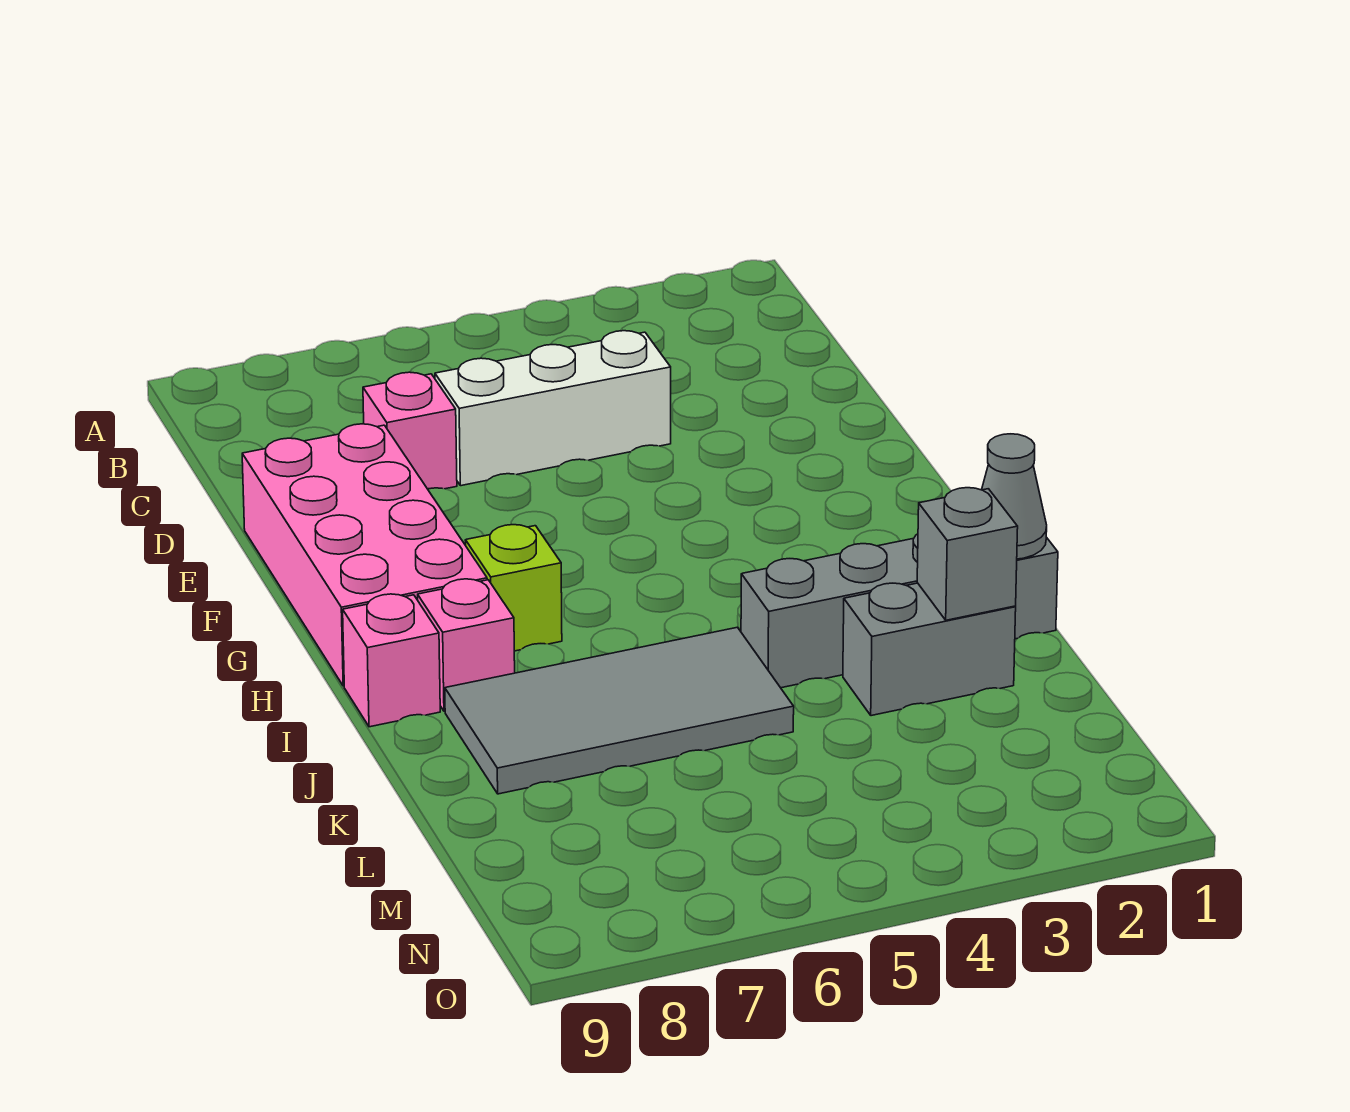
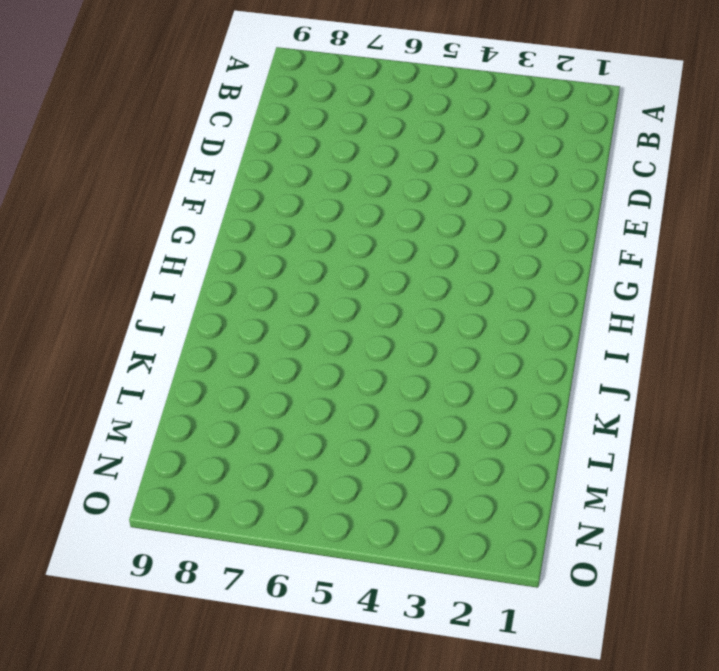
none -> white brick D4:D6 level 1
none -> pink brick D7 level 1

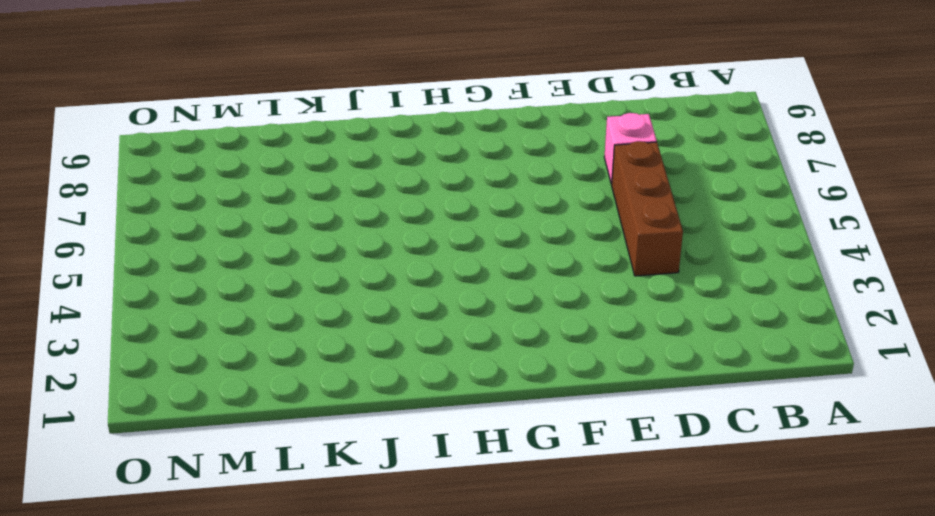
brown brick D4:D6 level 1 -> white brick D4:D6 level 1
none -> pink brick E8:H9 level 1
none -> lime brick H7 level 1

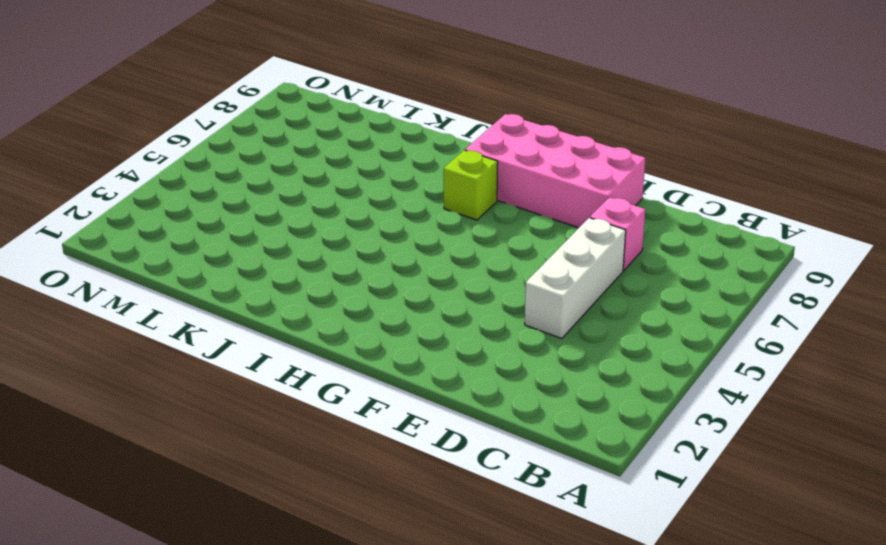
none -> pink brick I8 level 1
none -> pink brick I9 level 1

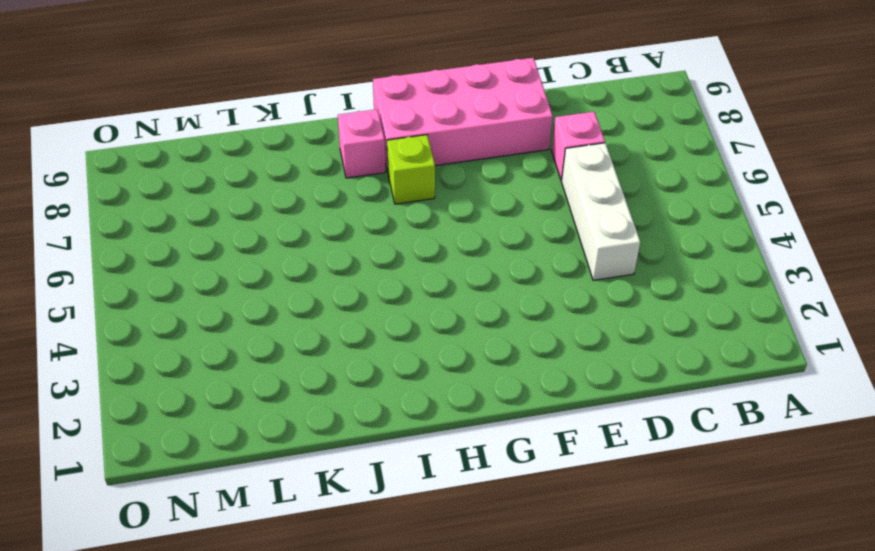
none -> pink brick I9 level 1
none -> grey brick J1:J4 level 1

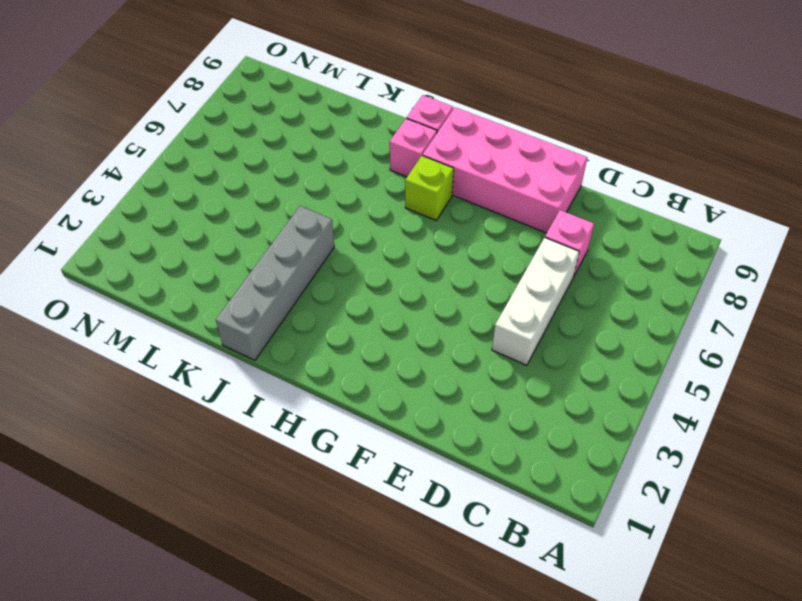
none -> grey tile J5:K8 level 1
none -> grey brick K2:K3 level 1

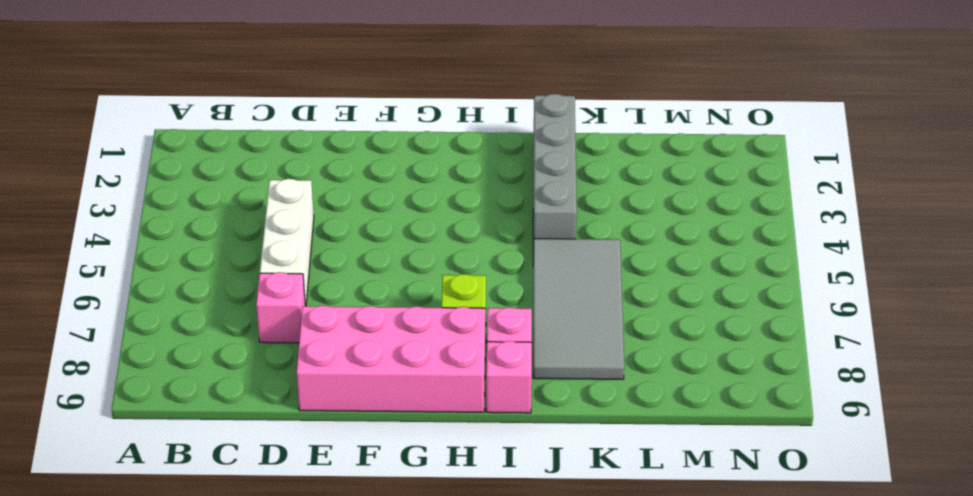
none -> grey brick K2:K3 level 1
none -> grey cone J1 level 2

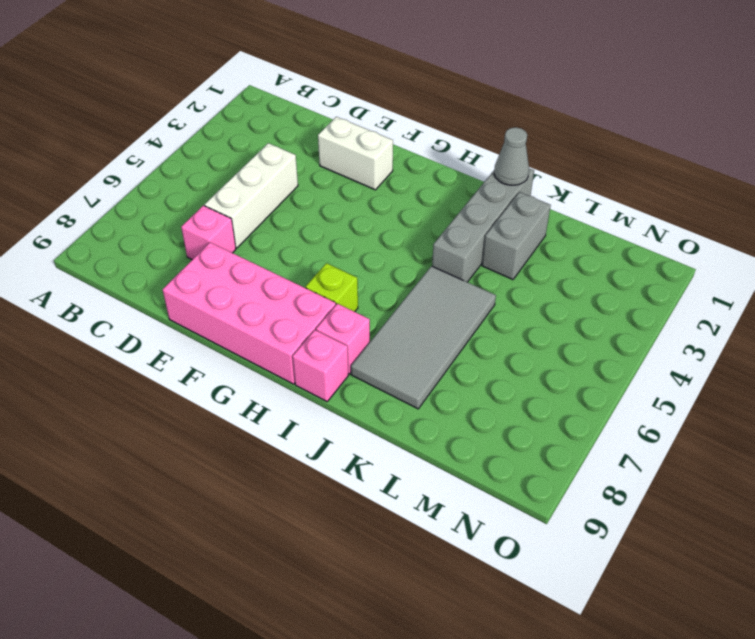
white brick E2:F2 level 1 -> none
none -> grey brick K2 level 2

